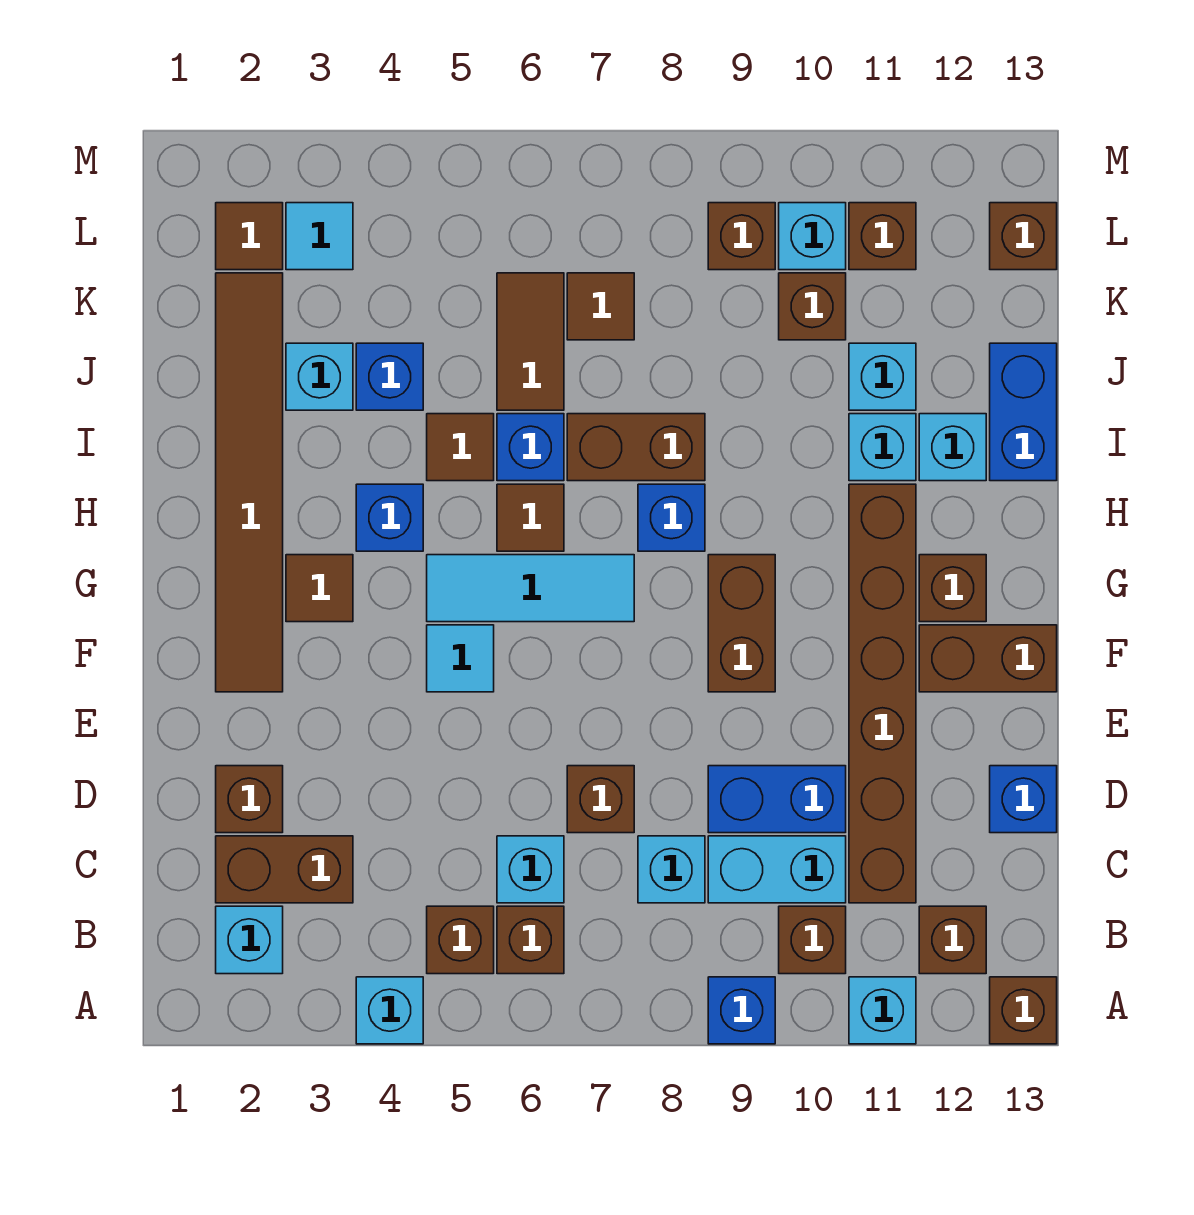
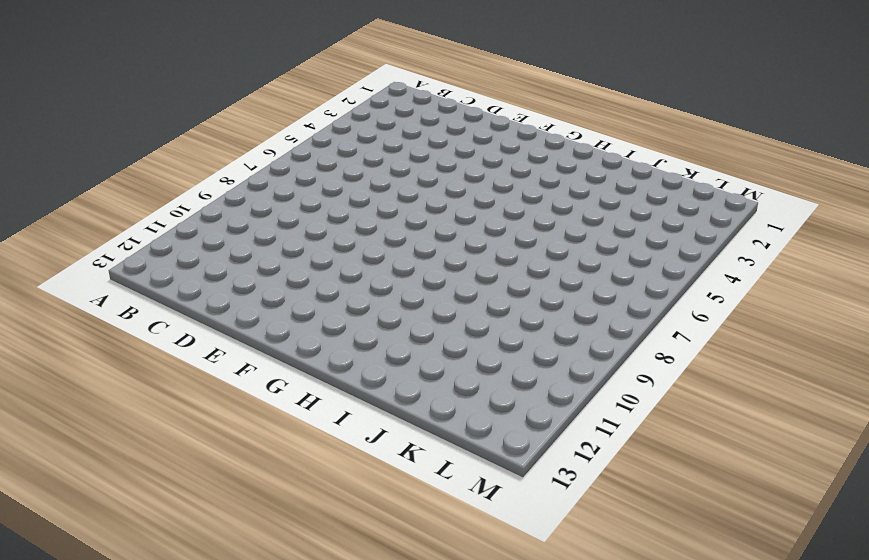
none -> cyan brick A4 level 1
none -> blue brick A9 level 1
none -> cyan brick A11 level 1
none -> brown brick A13 level 1

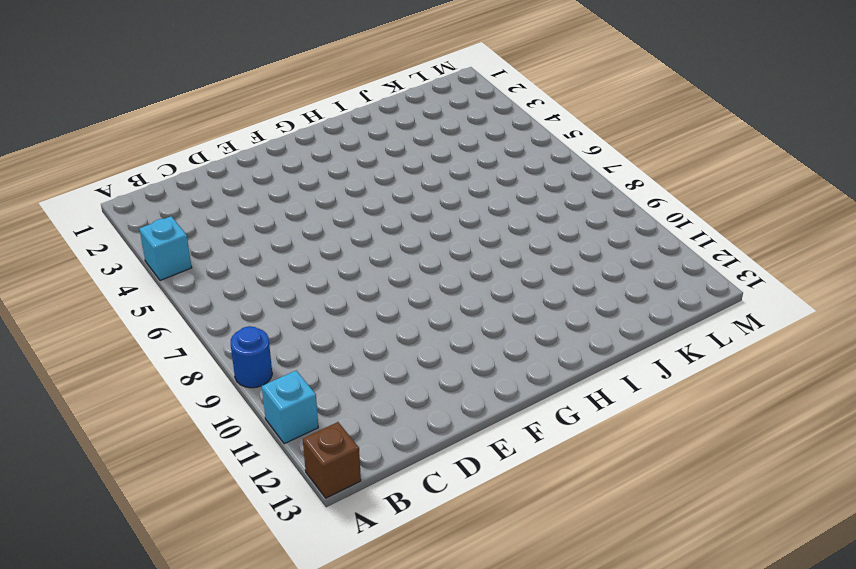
blue round brick A9 level 1 -> blue brick A9 level 1
none -> cyan brick B2 level 1
none -> brown brick B5 level 1
none -> brown brick B6 level 1
none -> brown brick B10 level 1

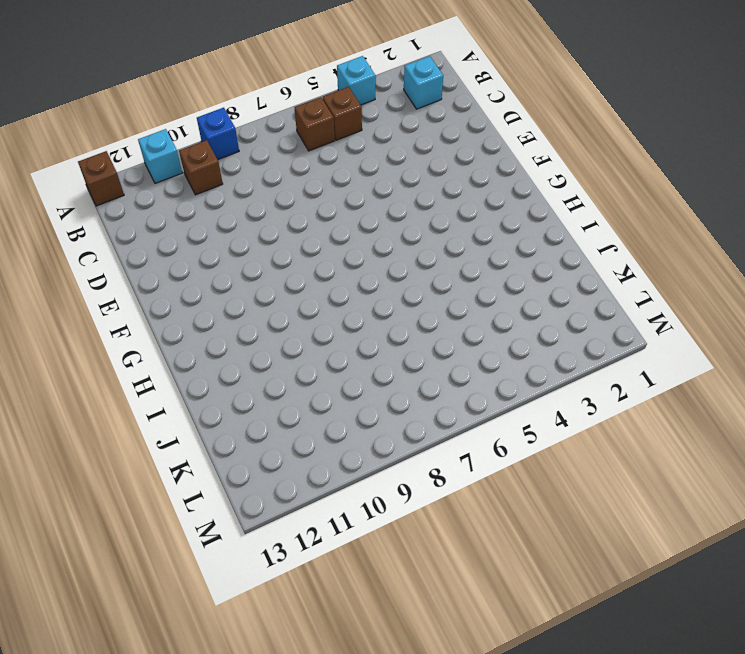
none -> brown brick B12 level 1
none -> brown brick C2:C3 level 1
none -> cyan brick C6 level 1
none -> cyan brick C8 level 1

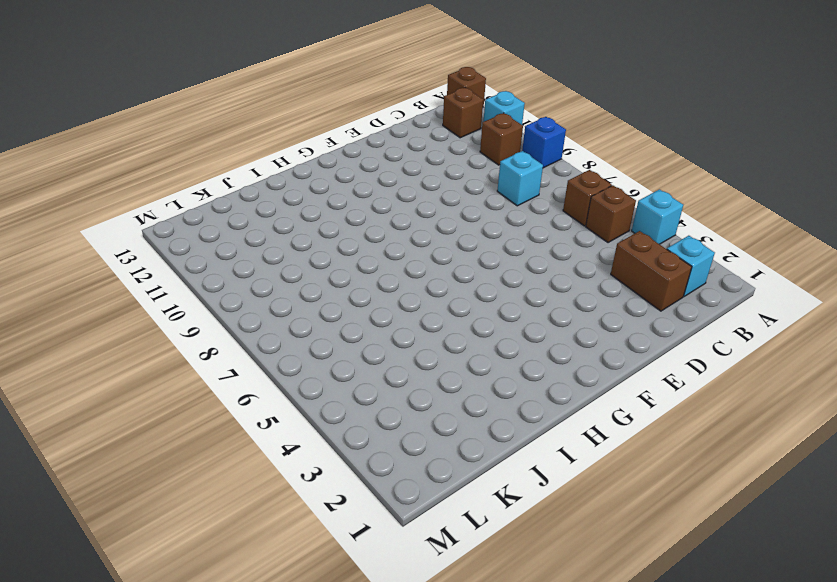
none -> cyan brick C6 level 1
none -> cyan brick C9:C10 level 1
none -> brown brick C11:H11 level 1
none -> brown brick D2 level 1

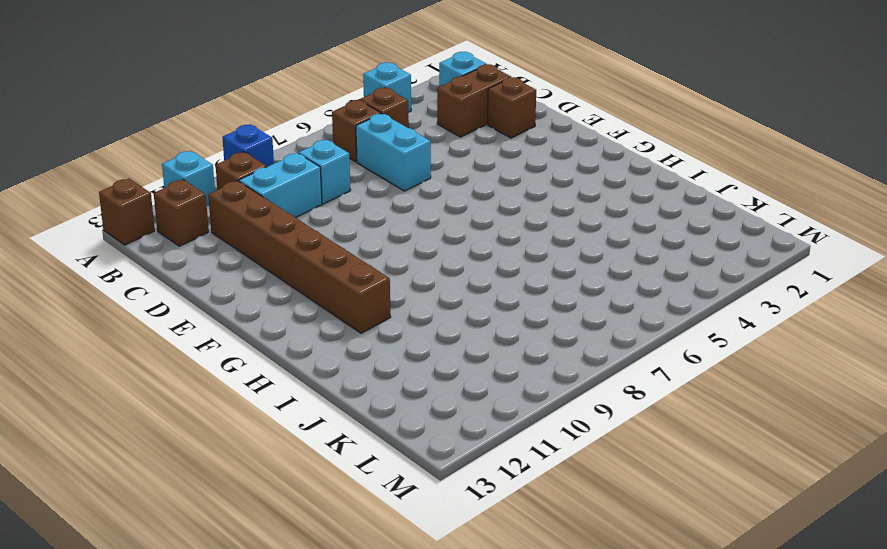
cyan brick C6:D6 level 1 -> cyan brick C6 level 1
none -> brown brick D7 level 1
none -> blue brick D9:D10 level 1
none -> blue brick D13 level 1
none -> brown tile F2:K2 level 1

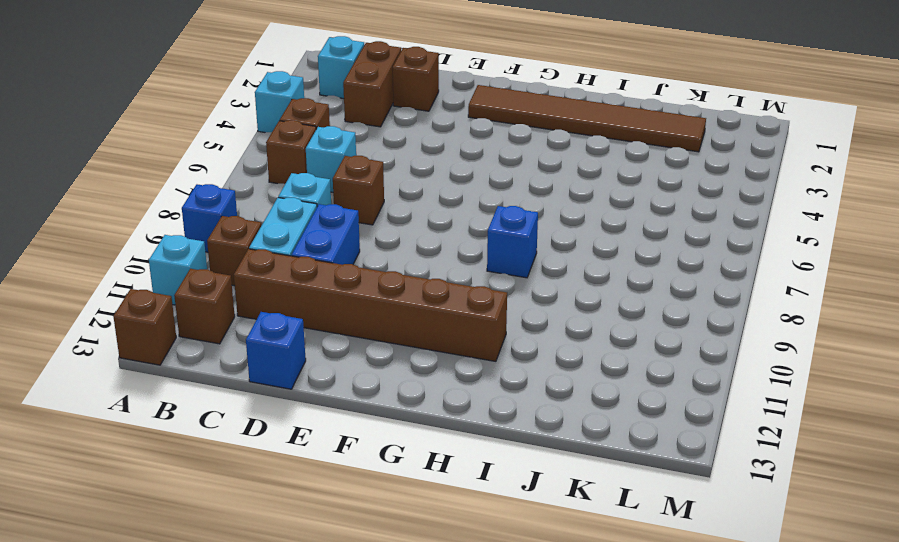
none -> cyan tile F5 level 1
none -> brown brick F9:G9 level 1
none -> brown brick F12:F13 level 1
none -> brown tile G3 level 1

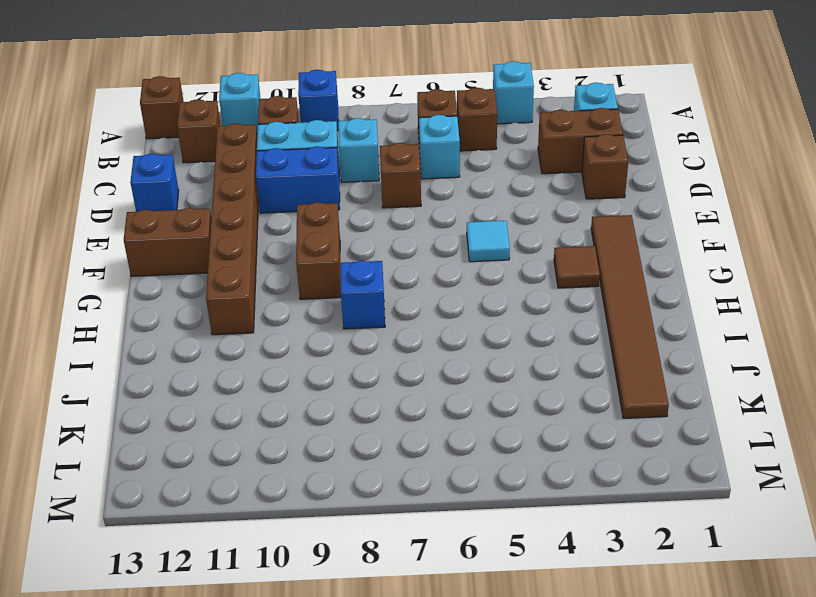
none -> cyan tile G5:G7 level 1
none -> brown brick G12 level 1
none -> blue brick H4 level 1
none -> brown tile H6 level 1

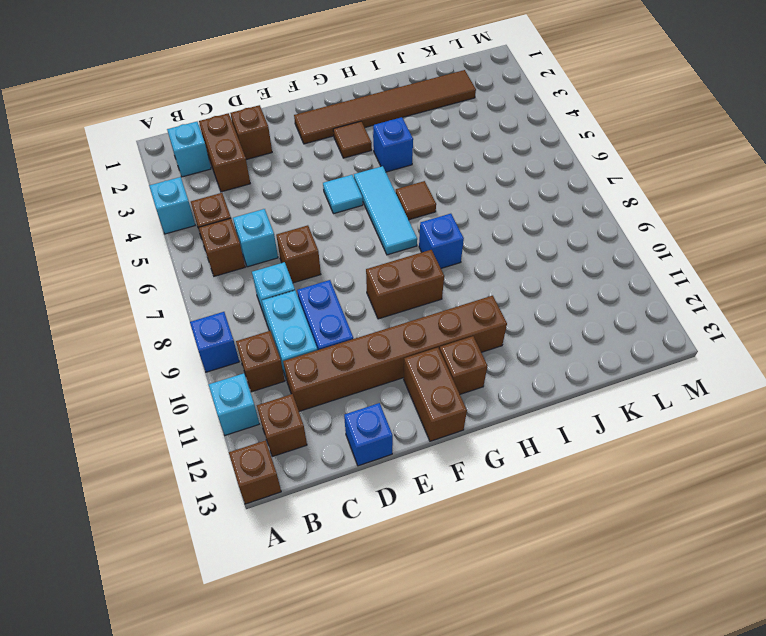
none -> brown tile I5 level 1
none -> blue brick I6 level 1
none -> brown brick I7:I8 level 1
none -> cyan brick I11 level 1

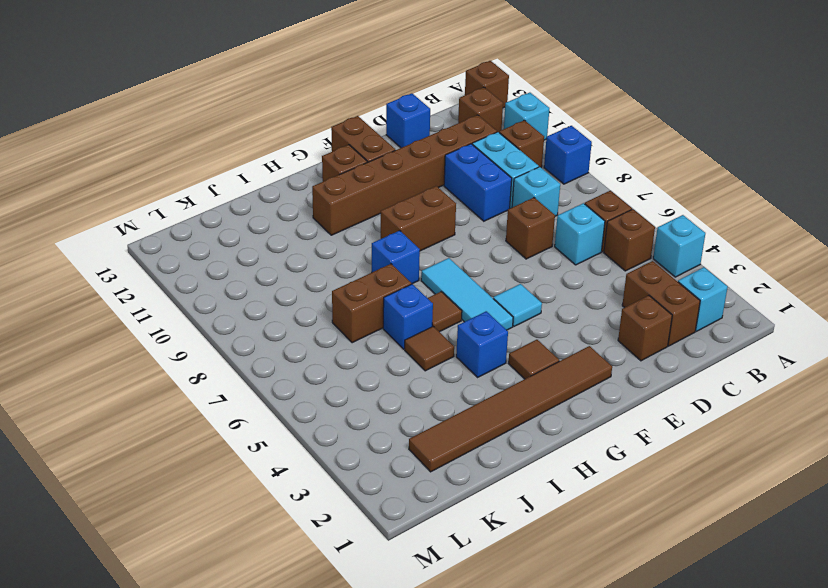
brown brick I7:J7 level 1 -> brown brick I7:I8 level 1
none -> cyan brick I11 level 1
none -> cyan brick I12 level 1
none -> blue brick I13:J13 level 1
none -> cyan brick J3 level 1

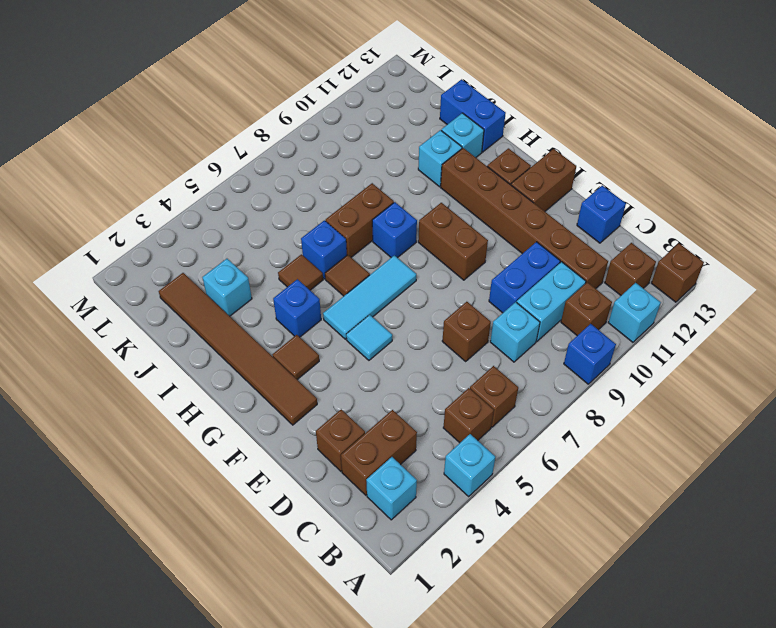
none -> cyan brick C6 level 1
none -> blue brick J4 level 1
none -> brown tile J6:K6 level 1
none -> cyan brick J11 level 1

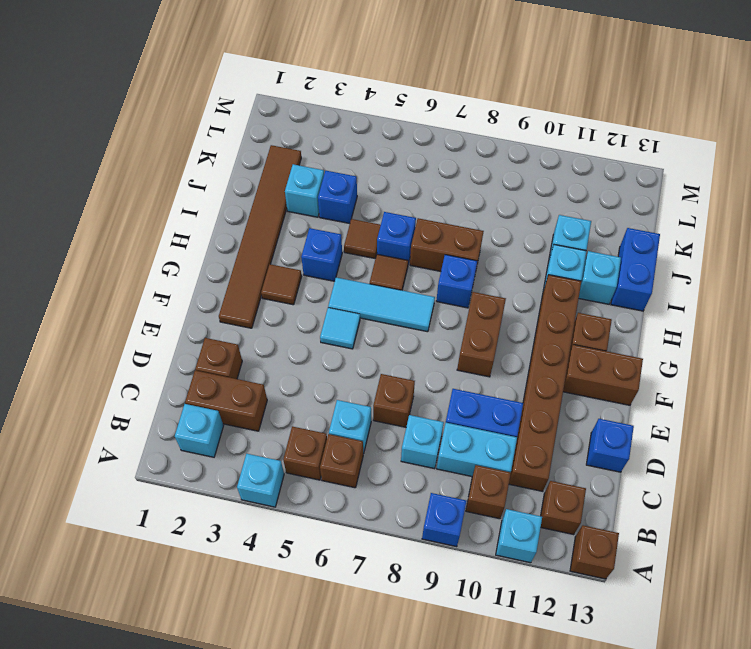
none -> brown tile J6:K6 level 1
none -> brown tile K7 level 1
none -> brown brick K10 level 1
none -> brown tile L2 level 1

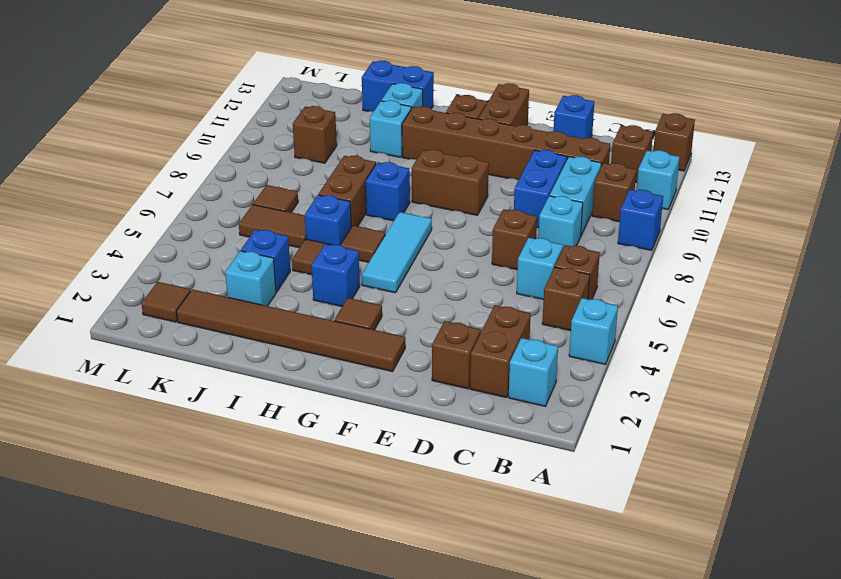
none -> cyan tile F5 level 1
none -> cyan brick J11 level 1
none -> cyan tile L3 level 1
none -> brown brick L9 level 1

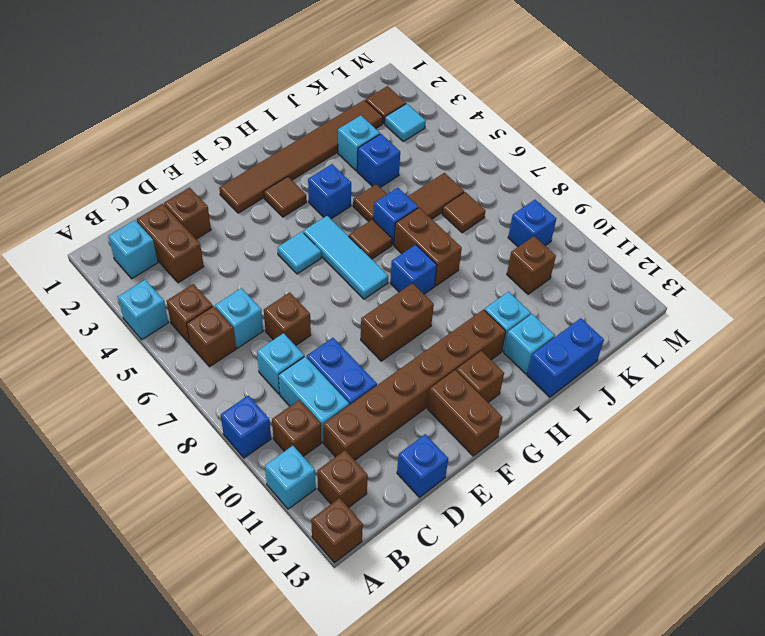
blue brick L9 level 1 -> brown brick L9 level 1
none -> cyan brick J11 level 1
none -> cyan brick L10 level 1
none -> brown brick L11 level 1
none -> brown brick L13 level 1

